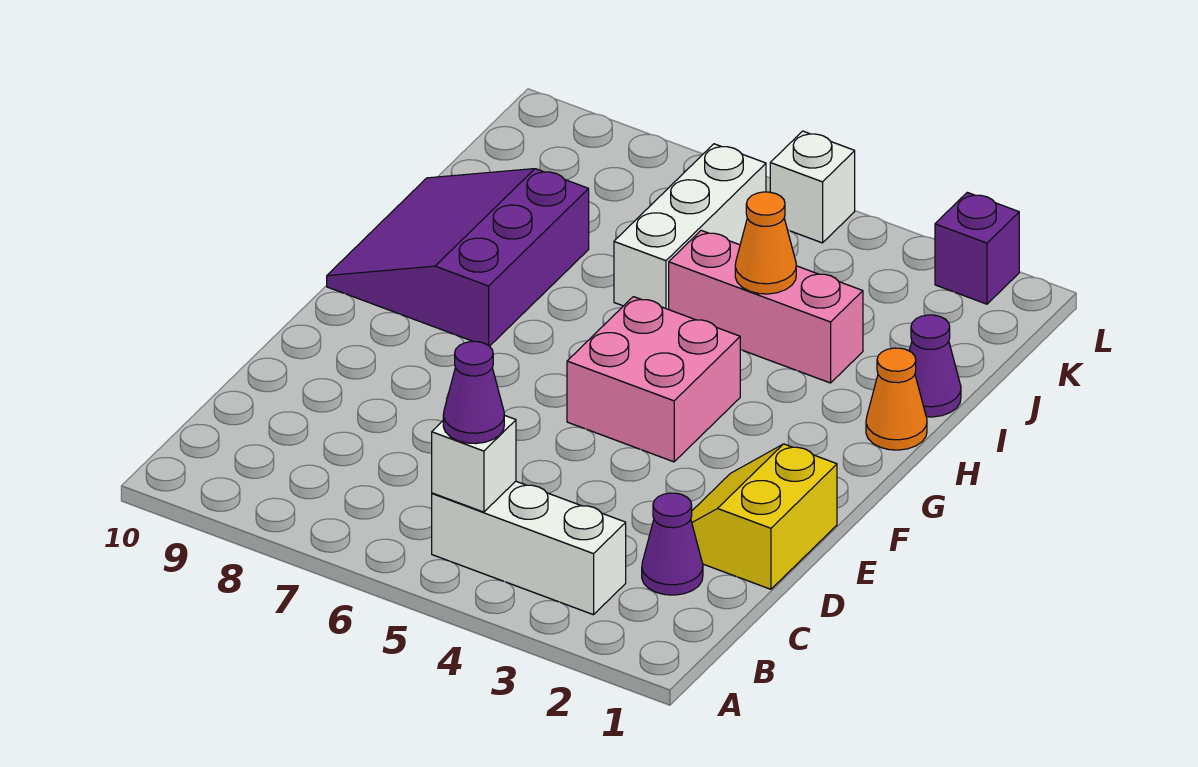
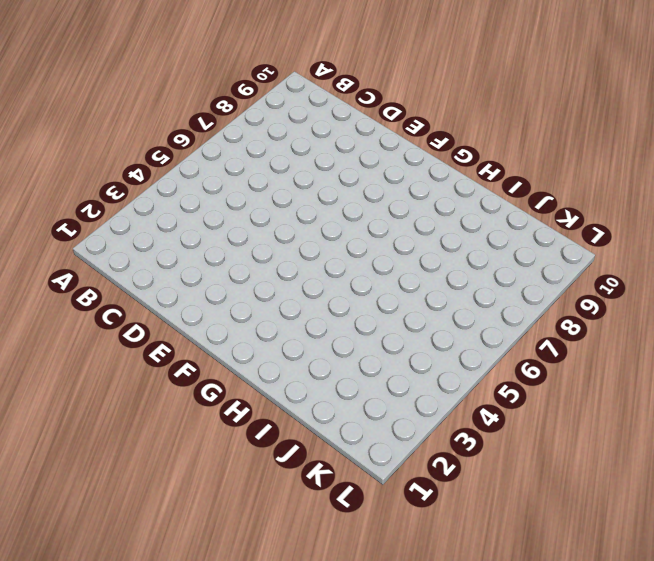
none -> white brick B3:B5 level 1
none -> purple cone C2 level 1
none -> yellow slope D1:E2 level 1 top 1

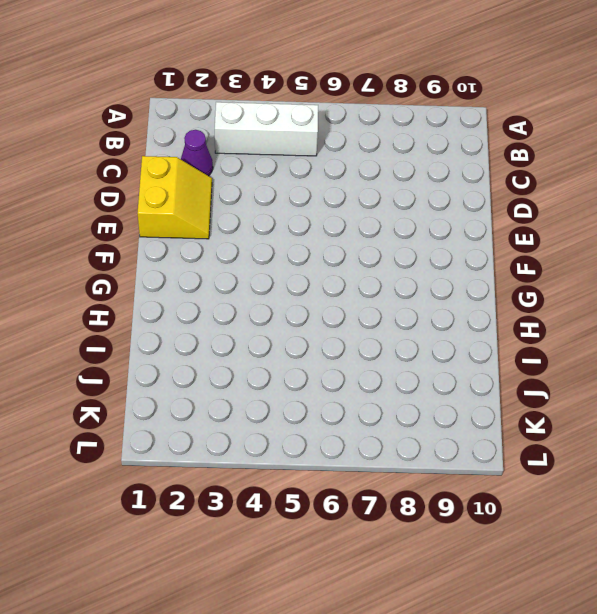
none -> pink brick F4:G5 level 1
none -> purple slope G8:I10 level 1 top 8
none -> orange cone H1 level 1

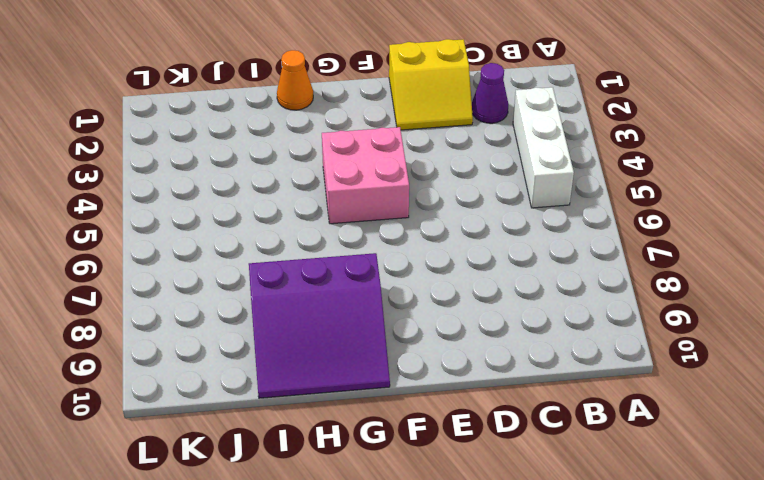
none -> purple cone I1 level 1
none -> pink brick I3:I5 level 1
none -> white brick I6:K6 level 1

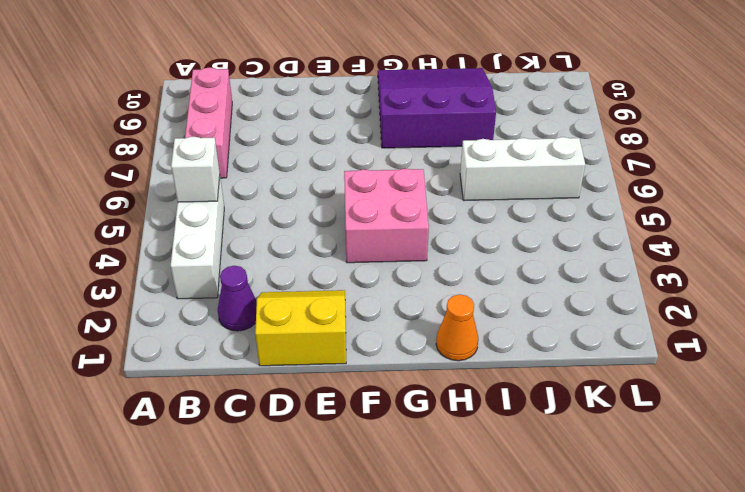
pink brick B7:B9 level 1 -> pink brick I3:I5 level 1
none -> purple cone I1 level 1
none -> purple brick L2 level 1
none -> white brick L5 level 1

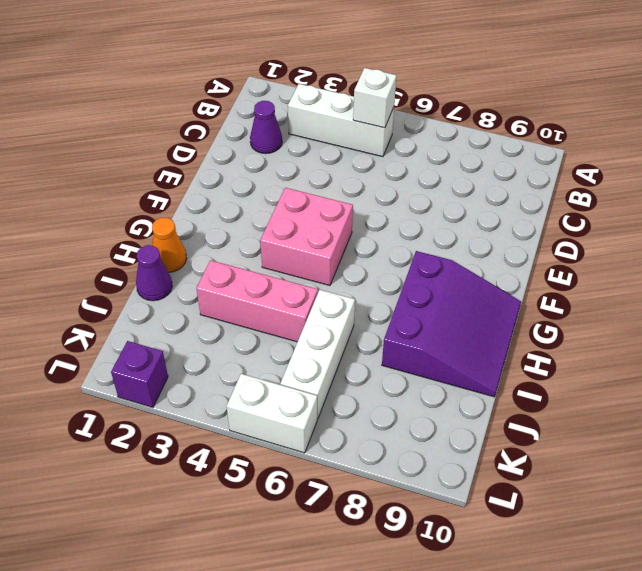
white brick L5:L6 level 1 -> white brick L5 level 1
none -> yellow slope D1:E2 level 1 top 1
none -> orange cone I4 level 2
none -> purple cone B5 level 3

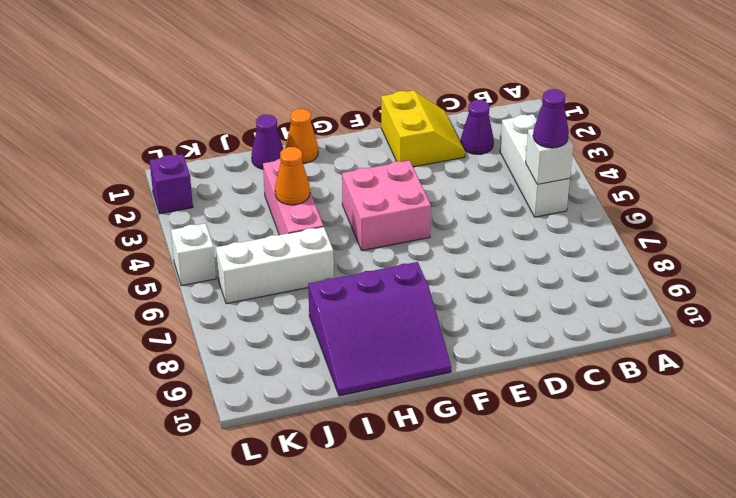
yellow slope D1:E2 level 1 top E -> yellow slope D1:E2 level 1 top 1

